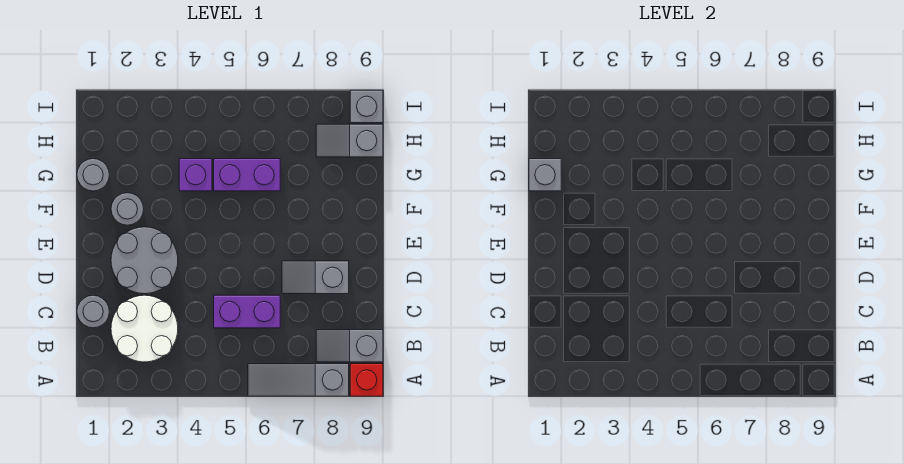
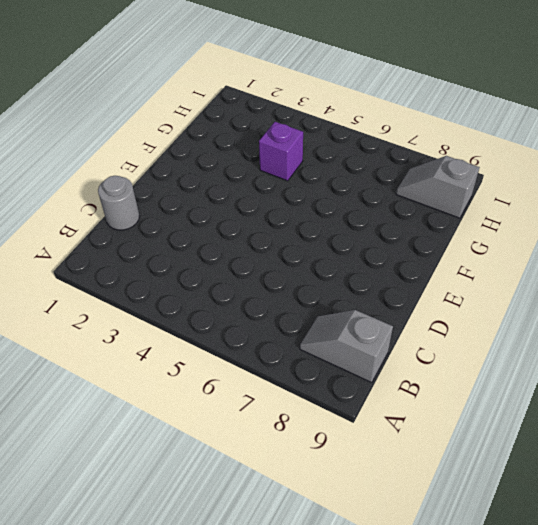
none -> grey slope A6:A8 level 1 top 8
none -> red brick A9 level 1
none -> white round brick B2:C3 level 1

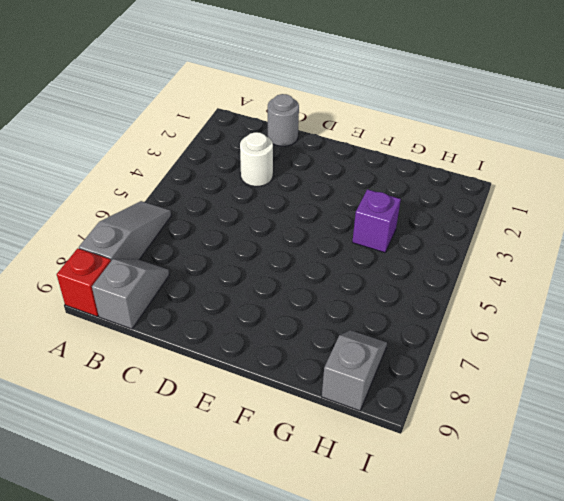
white round brick C3 level 1 -> white round brick B2:C3 level 1
none -> purple brick C5:C6 level 1
none -> grey round brick D2:E3 level 1
none -> grey slope D7:D8 level 1 top 8

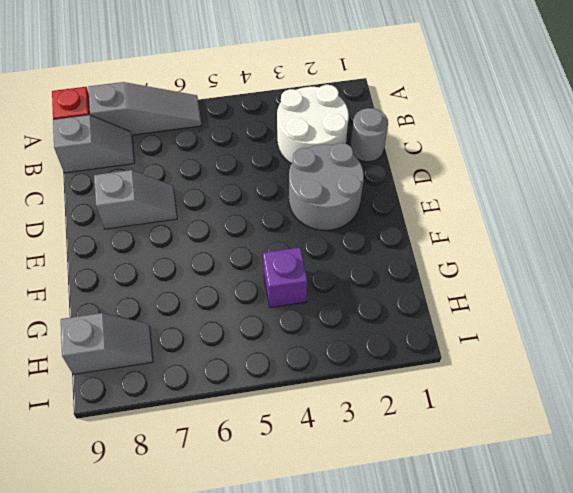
none -> purple brick C5:C6 level 1
none -> grey round brick F2 level 1
none -> grey round brick G1 level 1

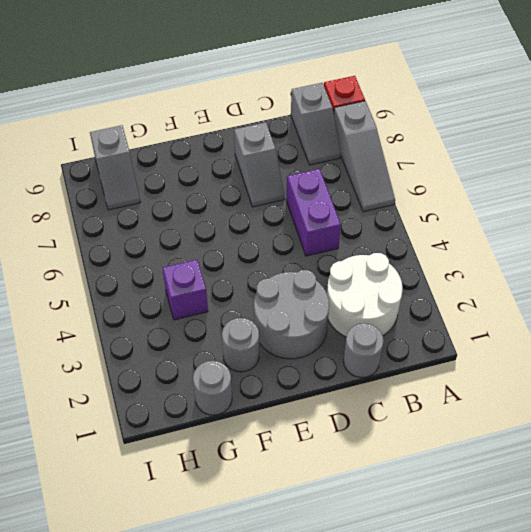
none -> purple brick G5:G6 level 1
none -> grey brick I9 level 1
none -> grey brick G1 level 2

